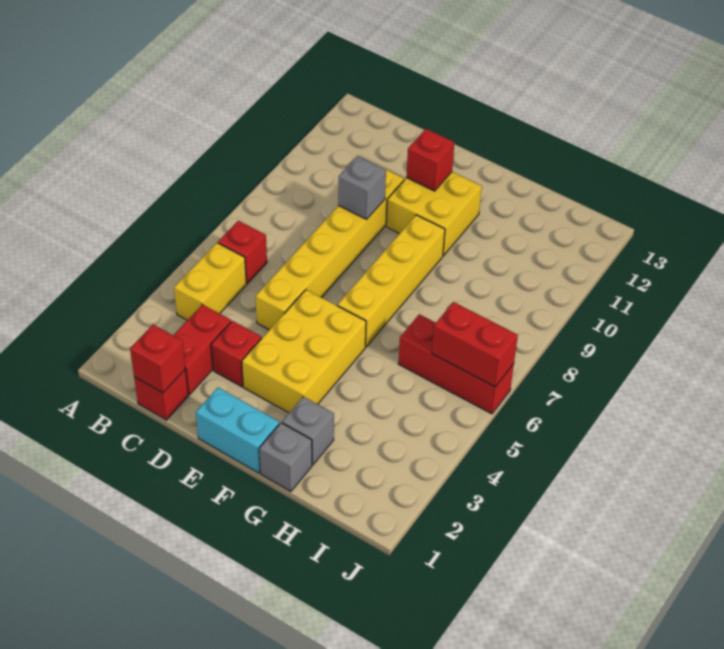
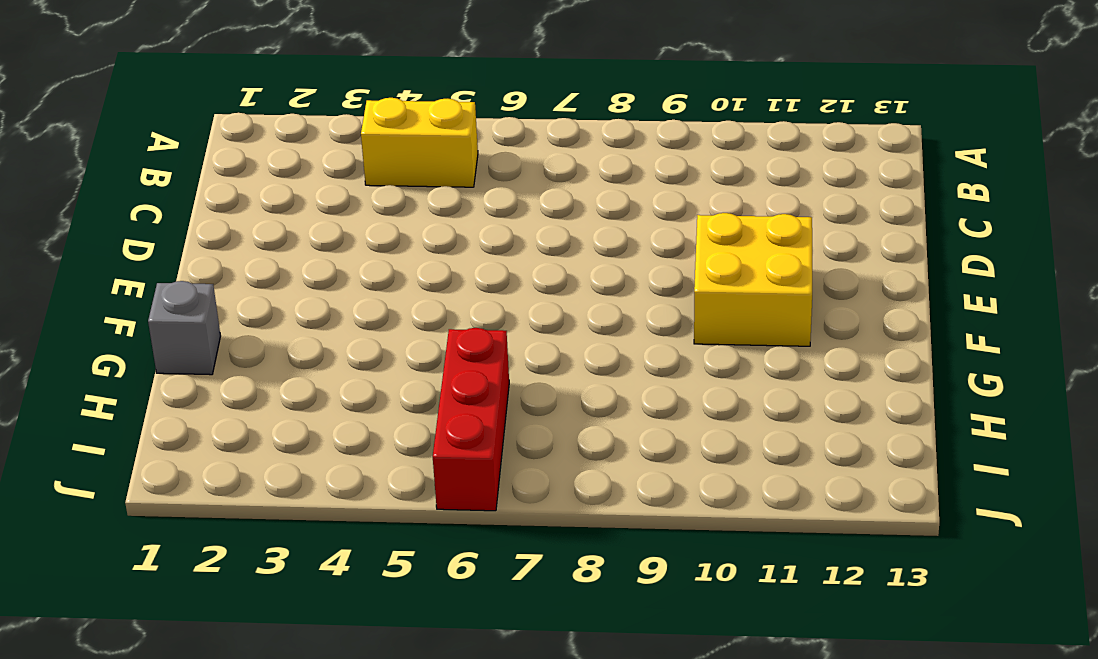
none -> red brick B6 level 1
none -> red brick C1 level 1
none -> red brick C2:C3 level 1

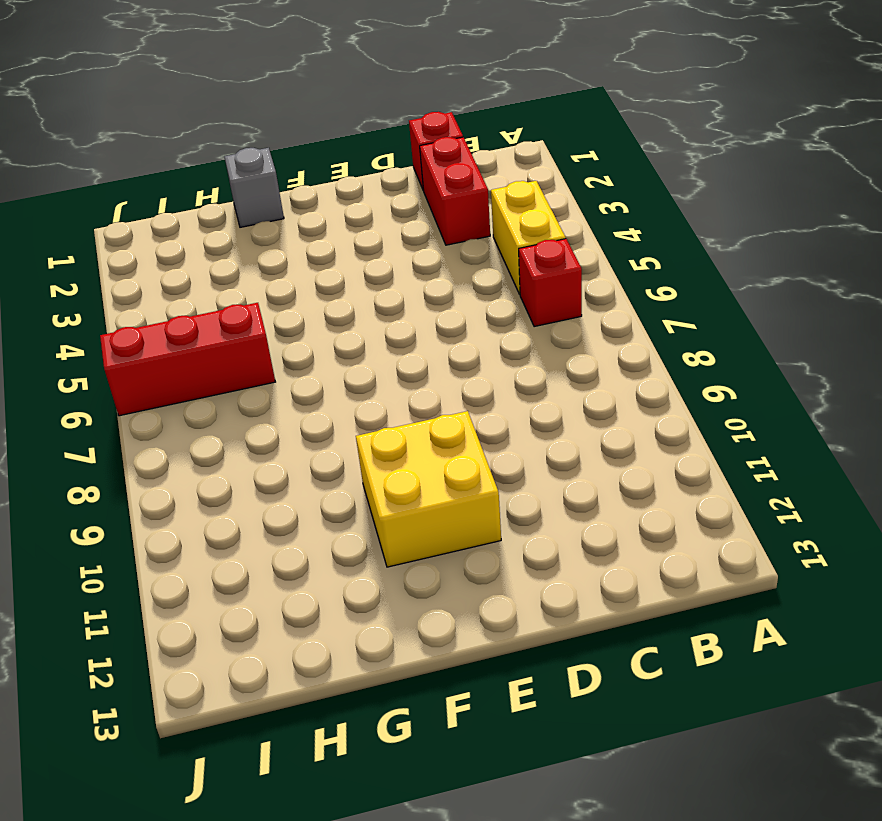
none -> red brick D3 level 1
none -> yellow brick D5:D10 level 1
none -> cyan brick E1:F1 level 1

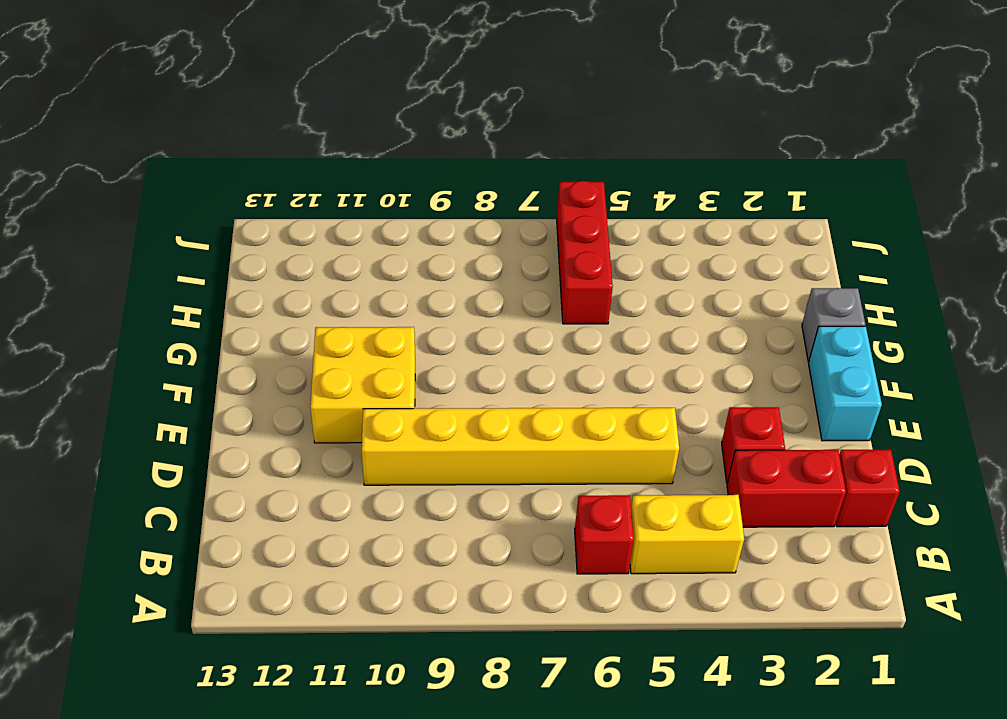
none -> yellow brick E3:F5 level 1
none -> yellow brick F6:F9 level 1
none -> grey brick G2 level 1

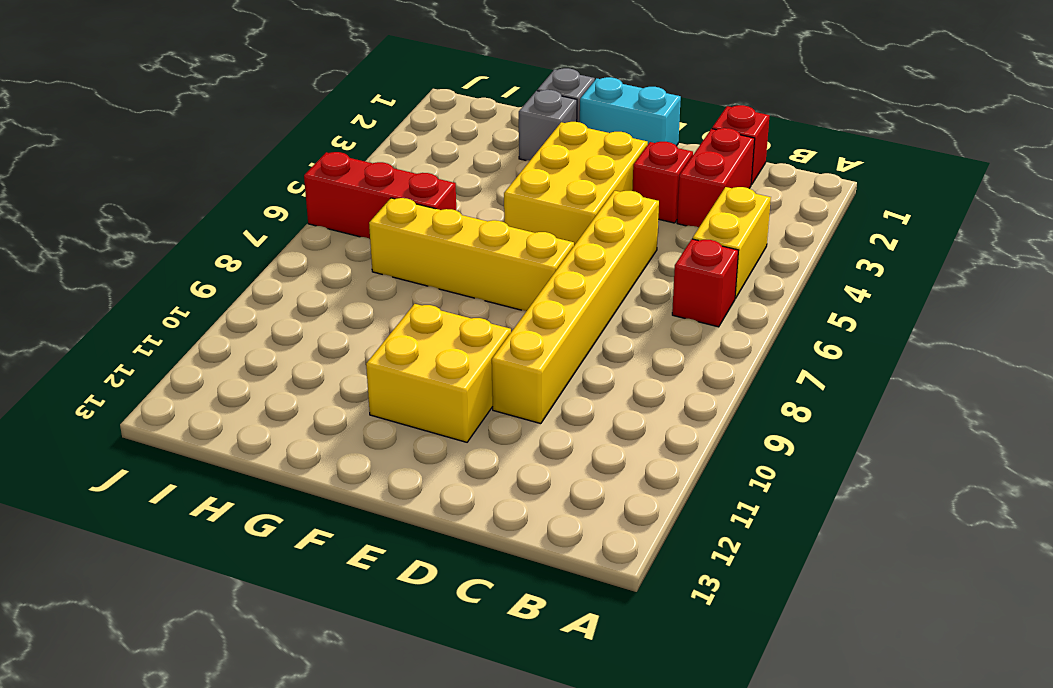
yellow brick E7:H7 level 1 -> yellow brick F6:F9 level 1
none -> red brick C1 level 2
none -> grey brick D9 level 2
none -> red brick E11 level 2

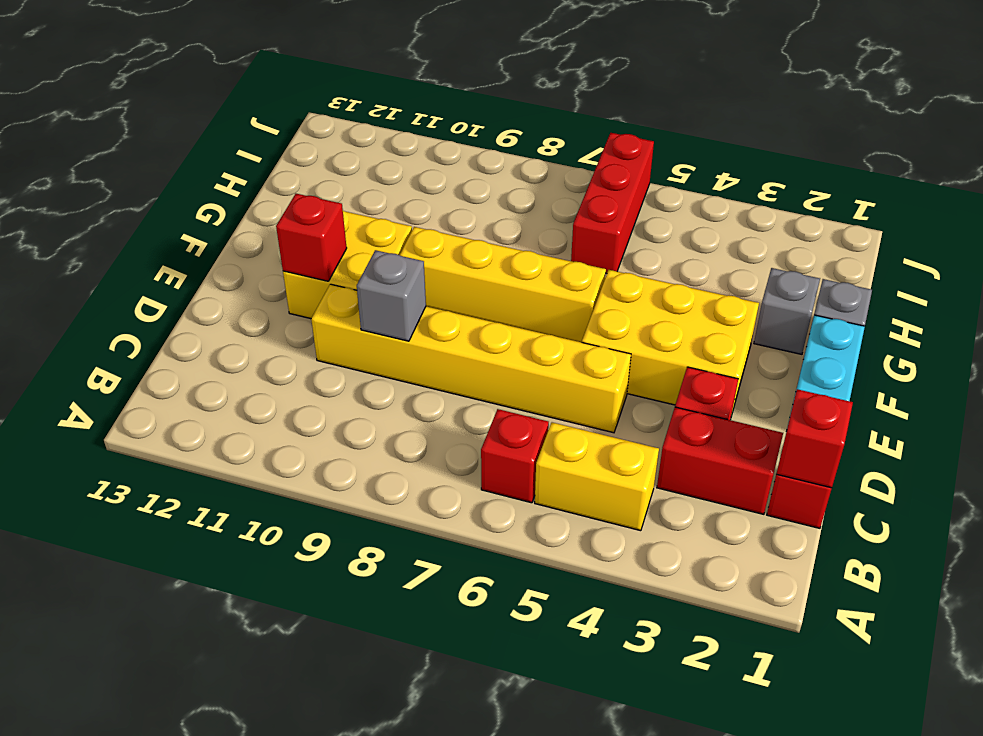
none -> red brick I6:J6 level 2

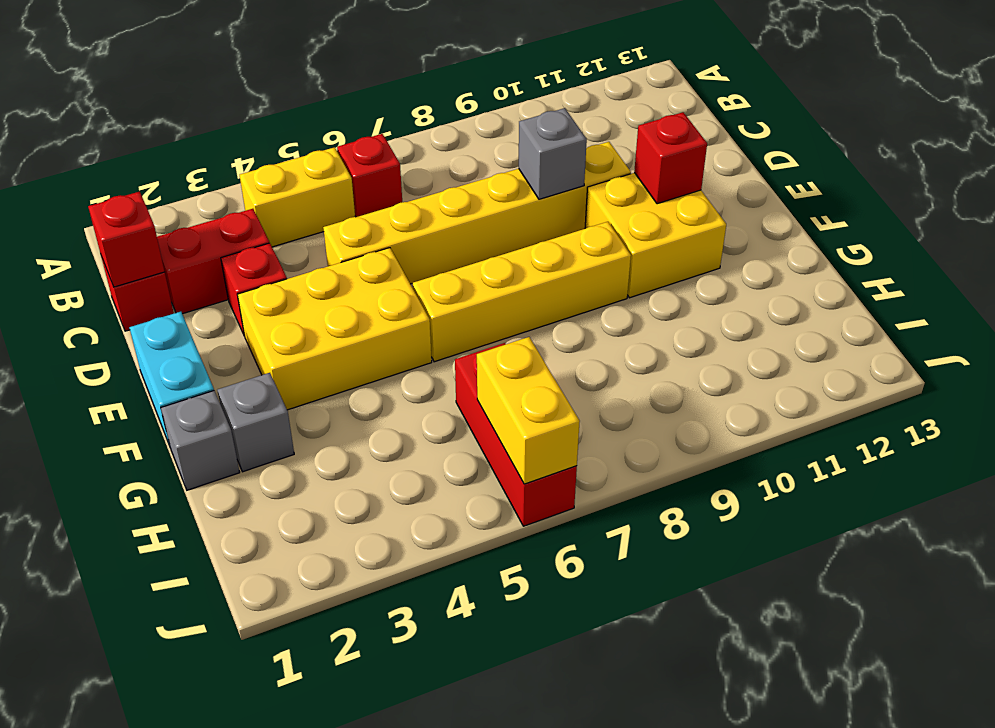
yellow brick I6:J6 level 2 -> red brick I6:J6 level 2

